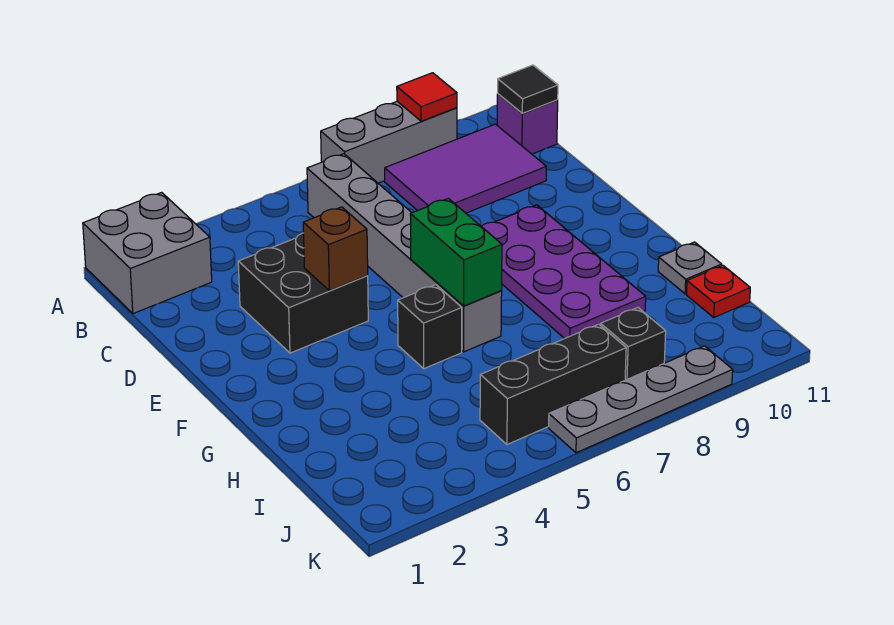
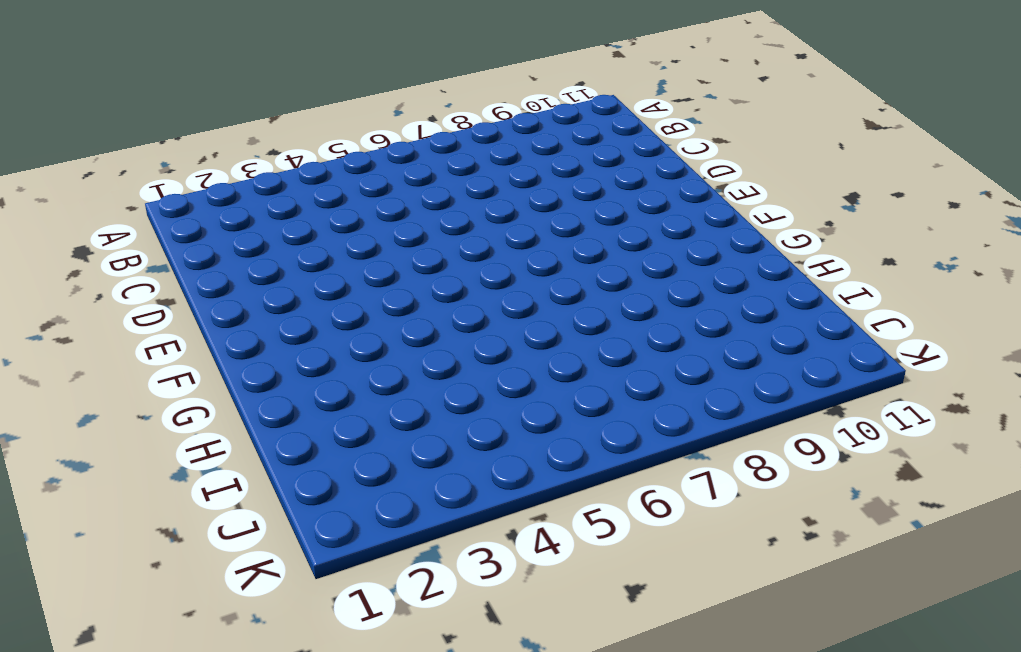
none -> grey brick A1:B2 level 1
none -> grey brick A7:A9 level 1
none -> grey brick B6:G6 level 1

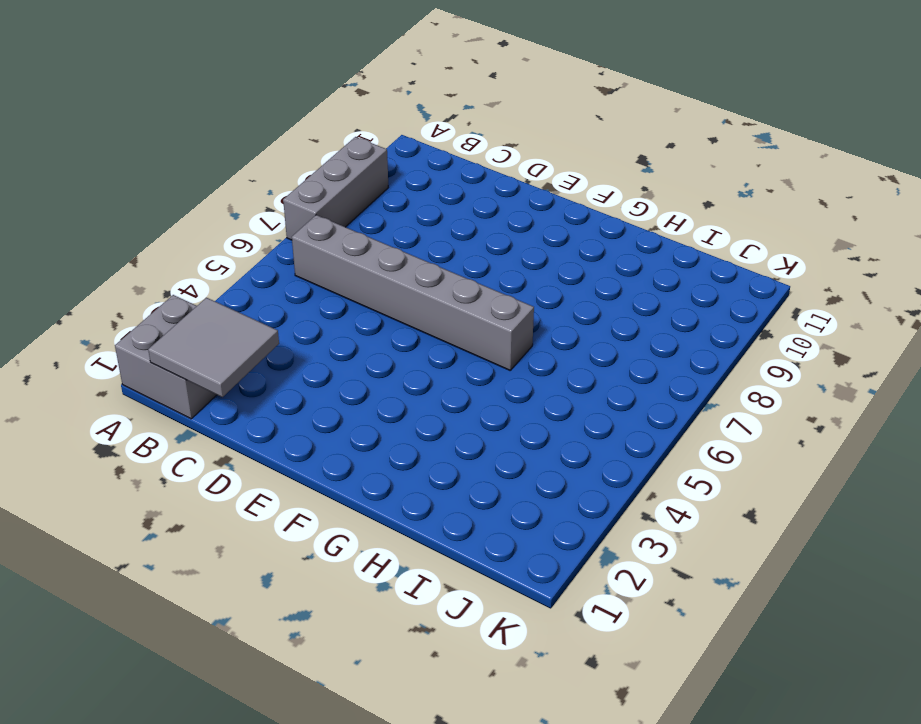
grey tile B1:C2 level 2 -> none
none -> purple tile B8:C10 level 1
none -> purple brick B11 level 1
none -> black brick D3:E4 level 1

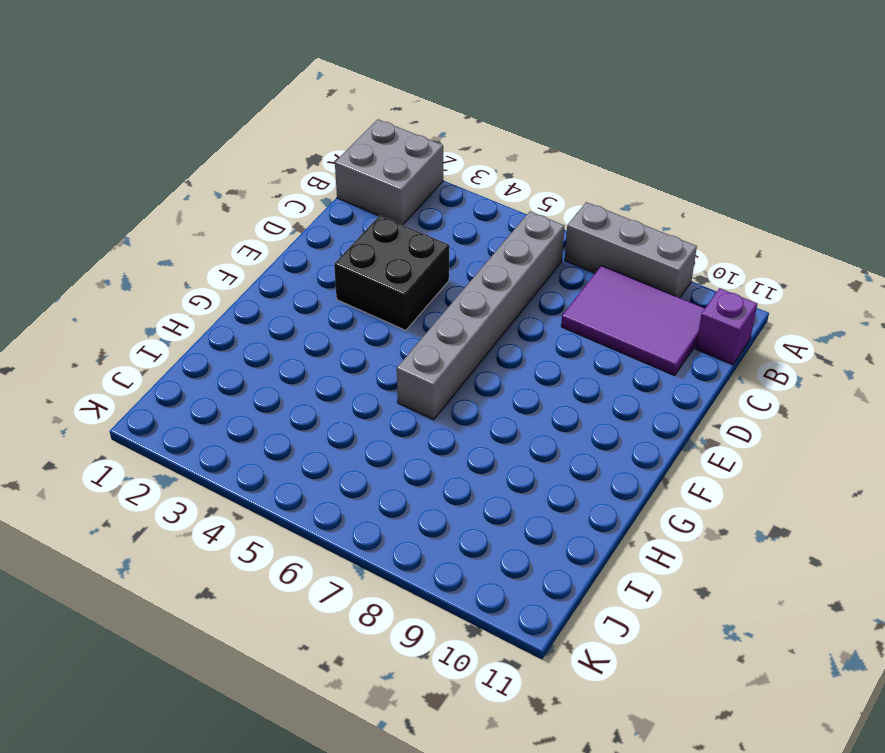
none -> purple plate E8:H9 level 1
none -> black brick G5 level 1
none -> grey plate H11 level 1

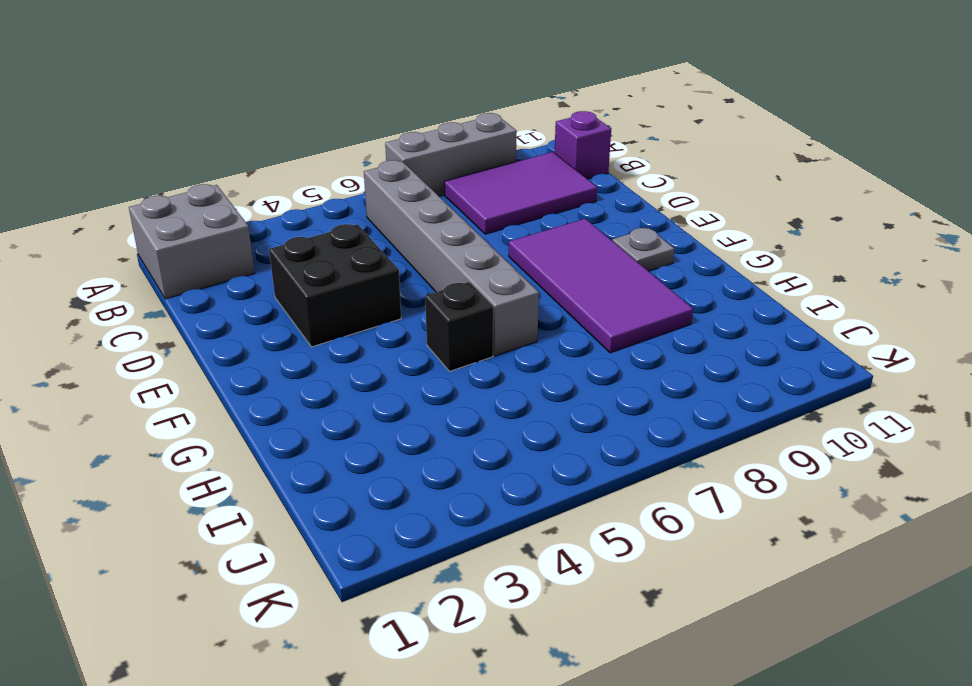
purple tile E8:H9 level 1 -> purple plate E8:H9 level 1
grey plate F10 level 1 -> grey plate H11 level 1
none -> red plate I11 level 1
none -> black brick J5:J7 level 1
none -> black brick J8 level 1

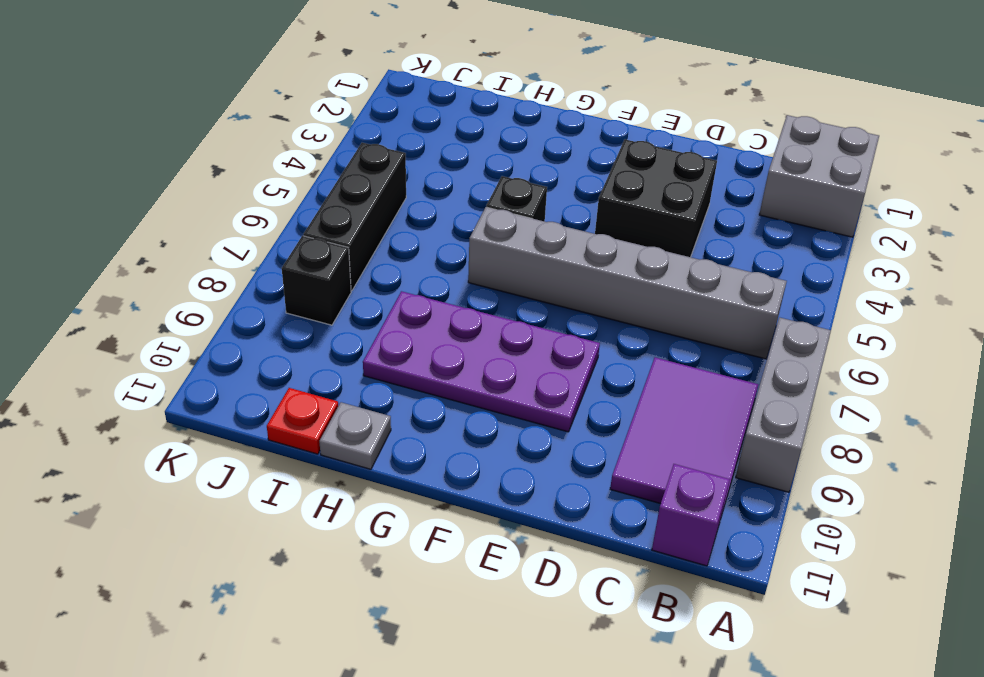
none -> grey plate K6:K9 level 1
none -> red tile A9 level 2
none -> black tile B11 level 2

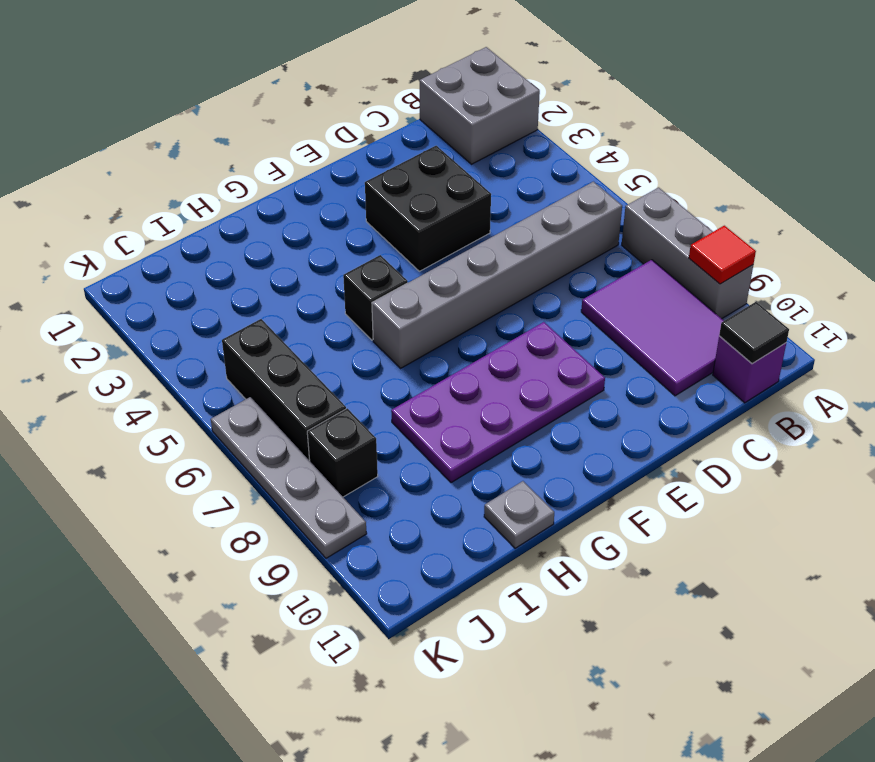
none -> red plate I11 level 1
none -> brown brick E4 level 2
none -> green brick F6:G6 level 2

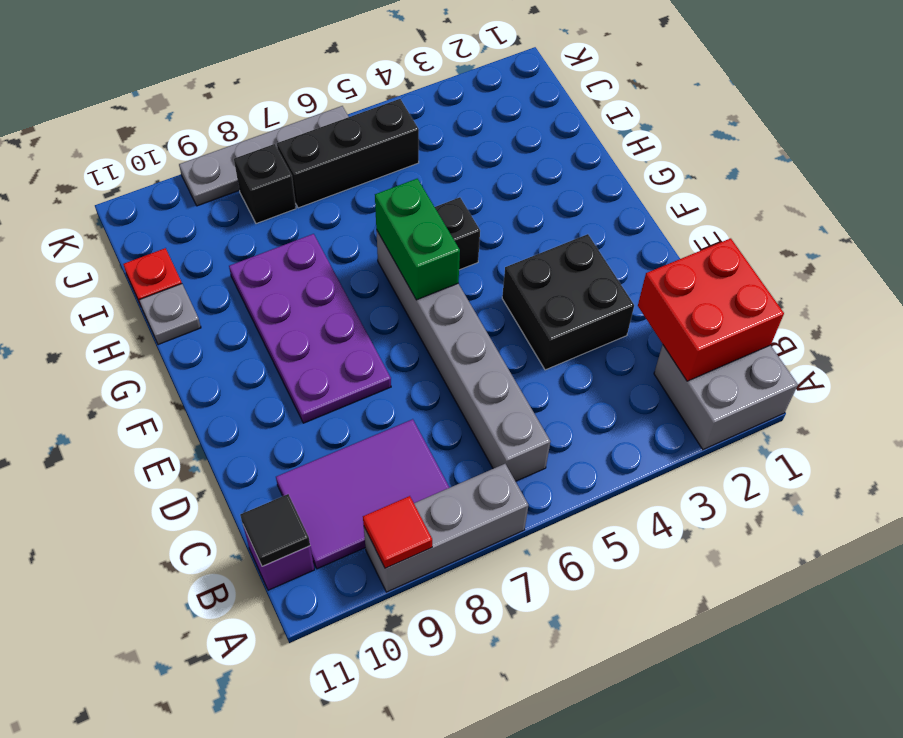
red brick B1:C2 level 2 -> none
none -> brown brick E4 level 2

